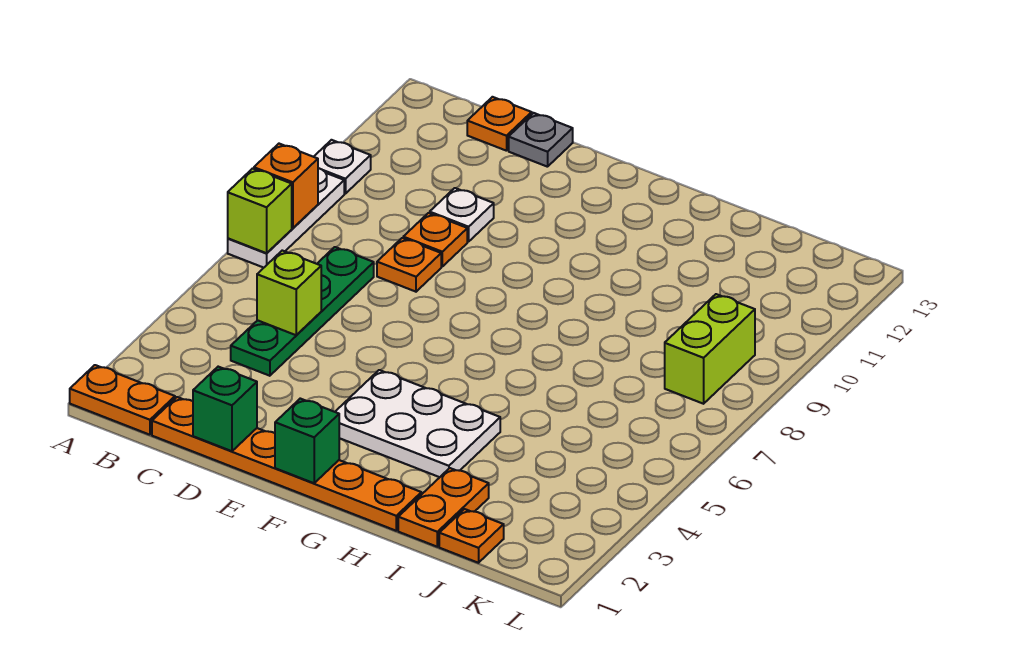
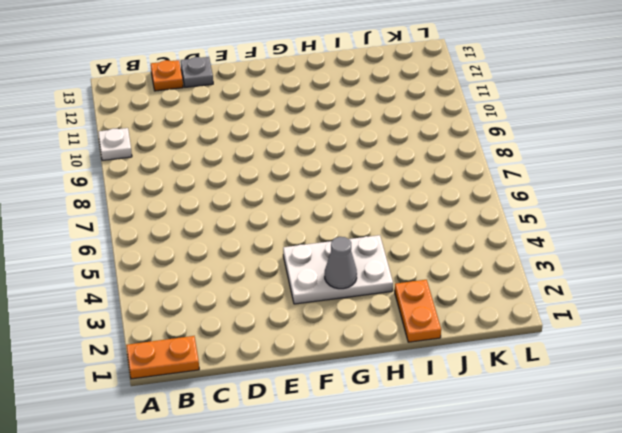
grey cone G3 level 2 -> none
none -> white plate A7:A9 level 1
none -> orange plate C1:H1 level 1
none -> green plate C4:C7 level 1

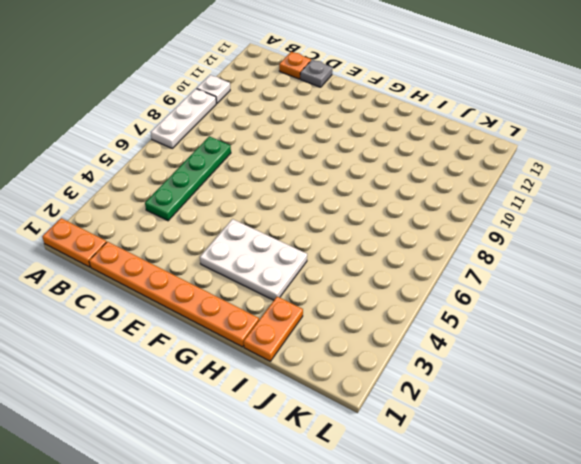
none -> orange plate D8 level 1
none -> orange plate D9 level 1
none -> white plate D10 level 1

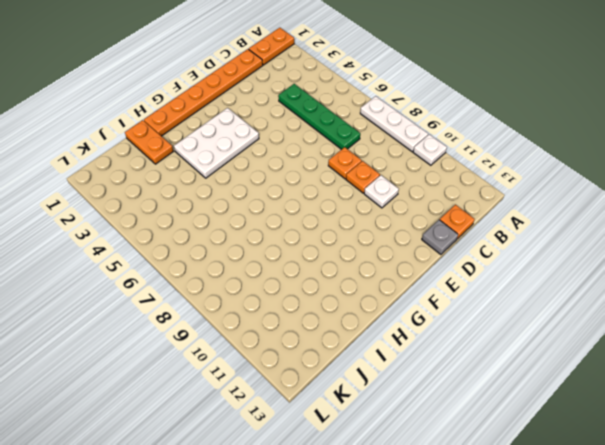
none -> orange plate J1 level 1
none -> lime brick K8:K9 level 1
none -> lime brick A7 level 2

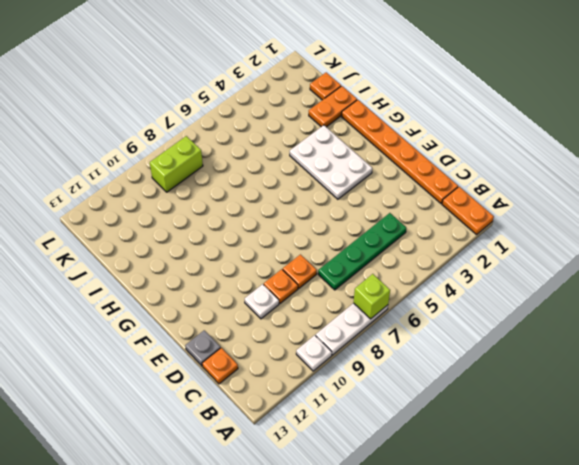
none -> orange brick A8 level 2
none -> lime brick C5 level 2
none -> green brick D1 level 2

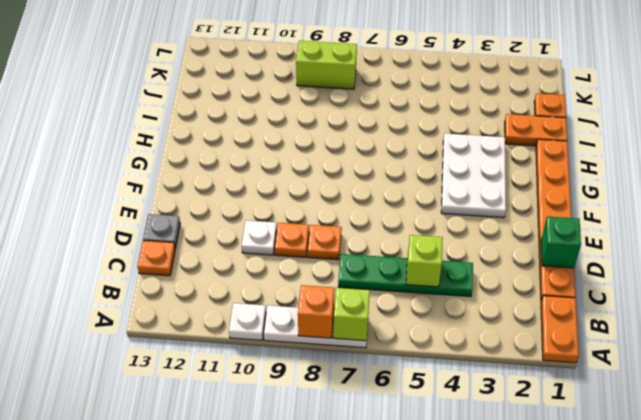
none -> green brick F1 level 2

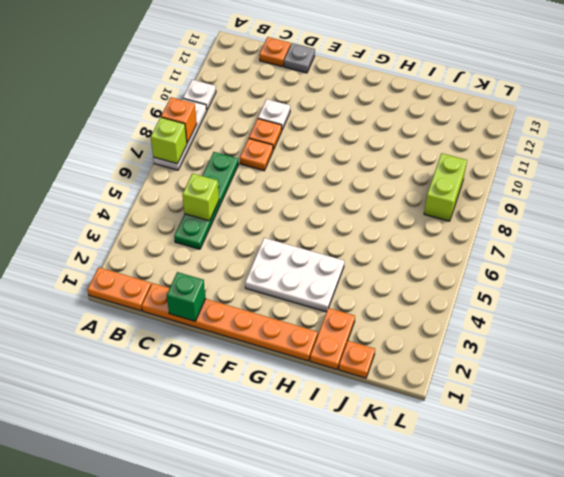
none -> green brick F1 level 2

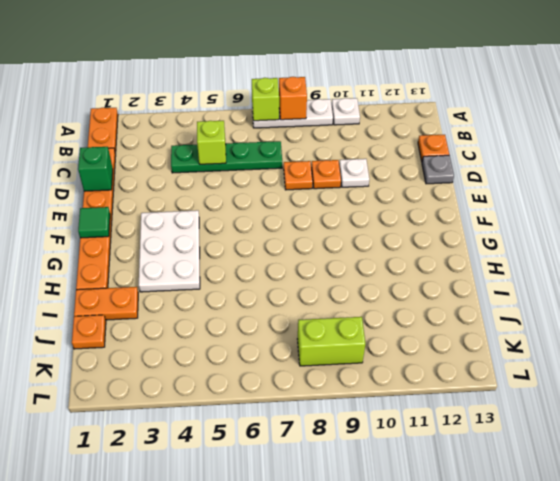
green tile F1 level 2 -> green brick F1 level 2

